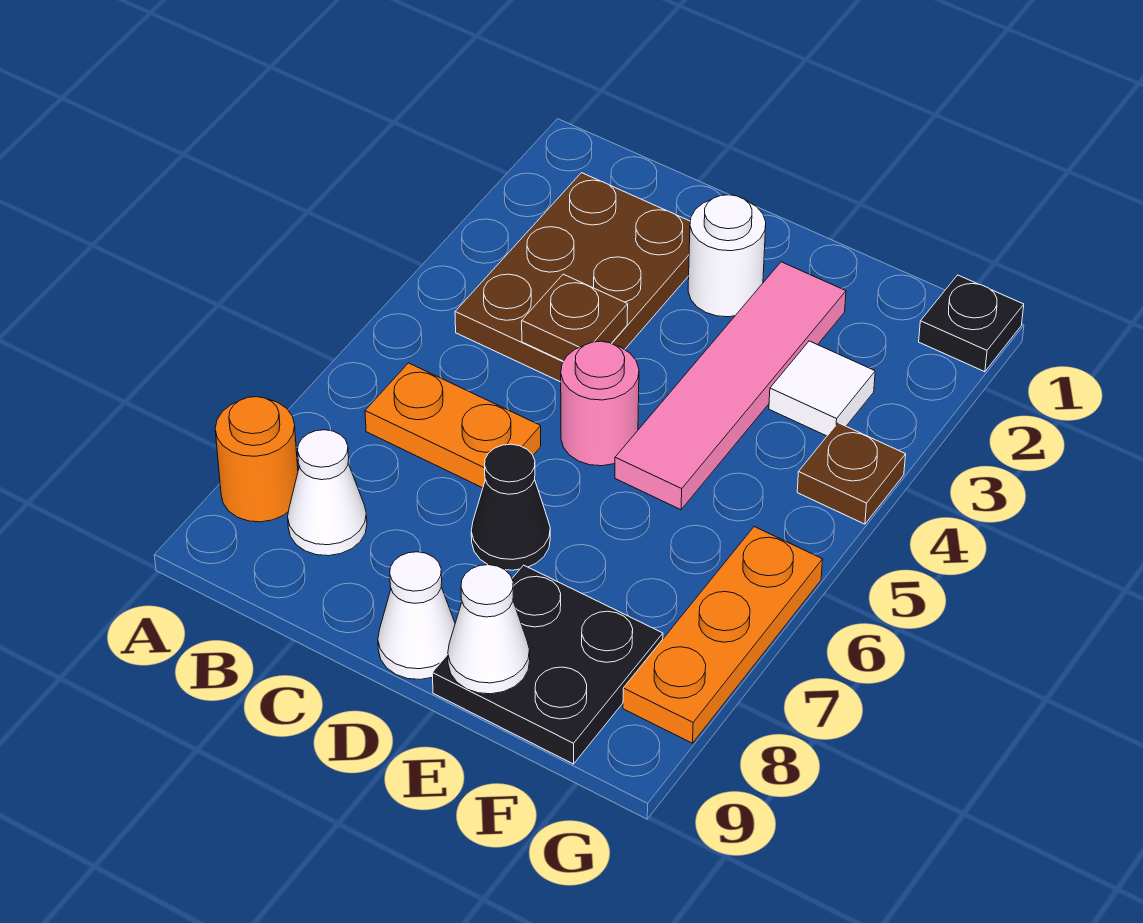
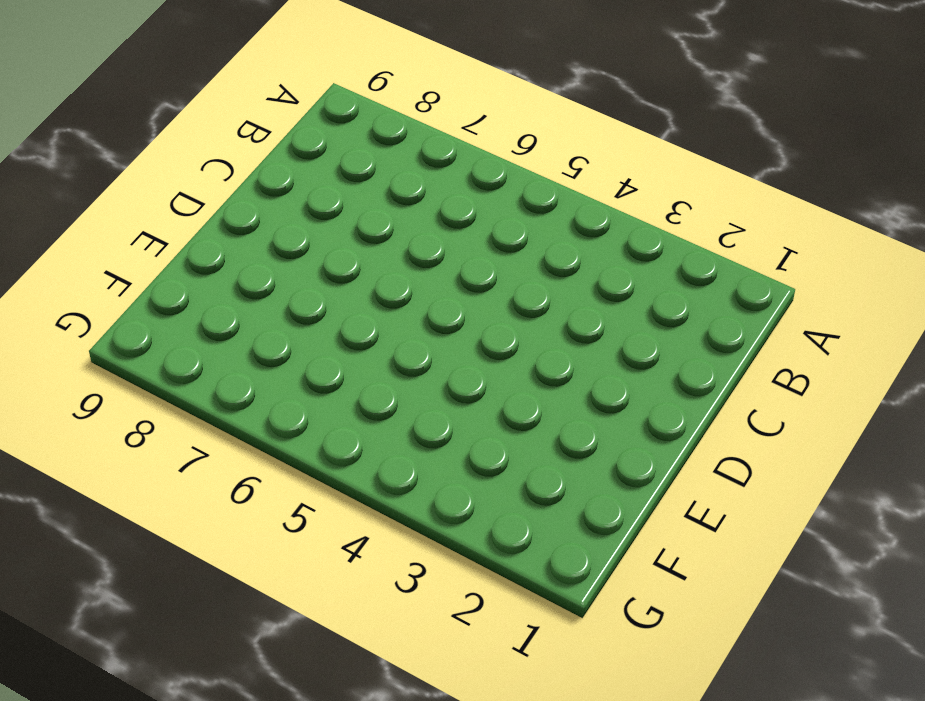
none -> orange round brick A8 level 1
none -> brown plate B2:C4 level 1
none -> orange plate B6:C6 level 1

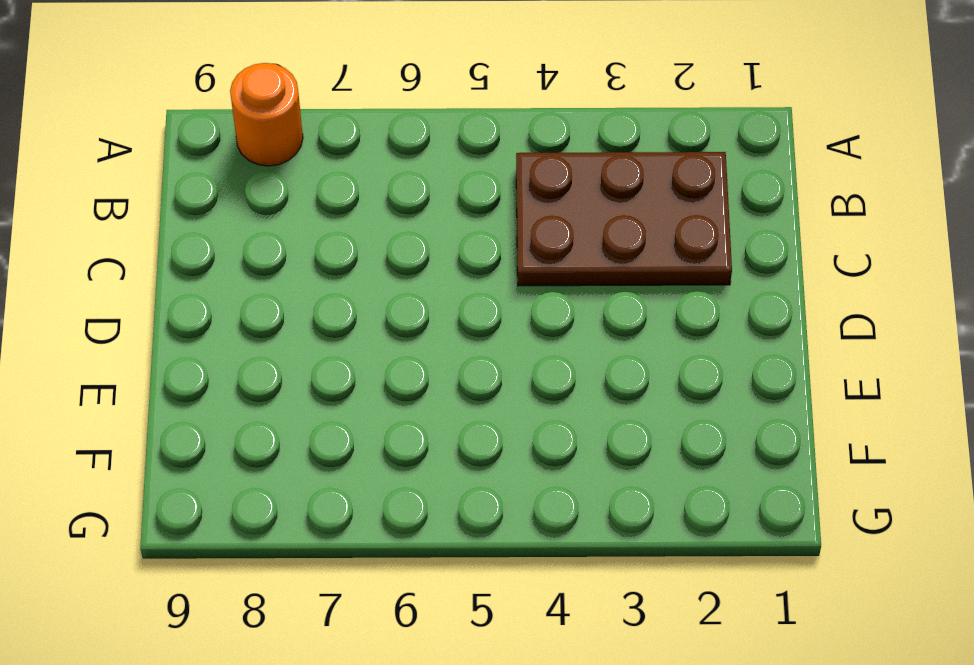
none -> orange plate B6:C6 level 1
none -> white cone B8 level 1
none -> white round brick D2 level 1

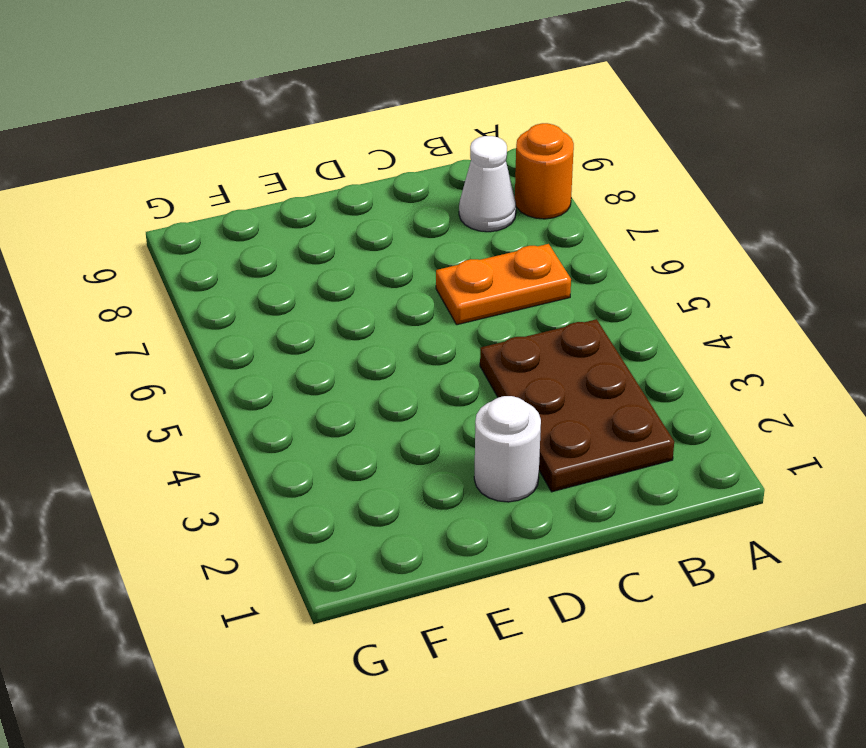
none -> pink round brick D5 level 1
none -> black cone D7 level 1
none -> white cone D9 level 1

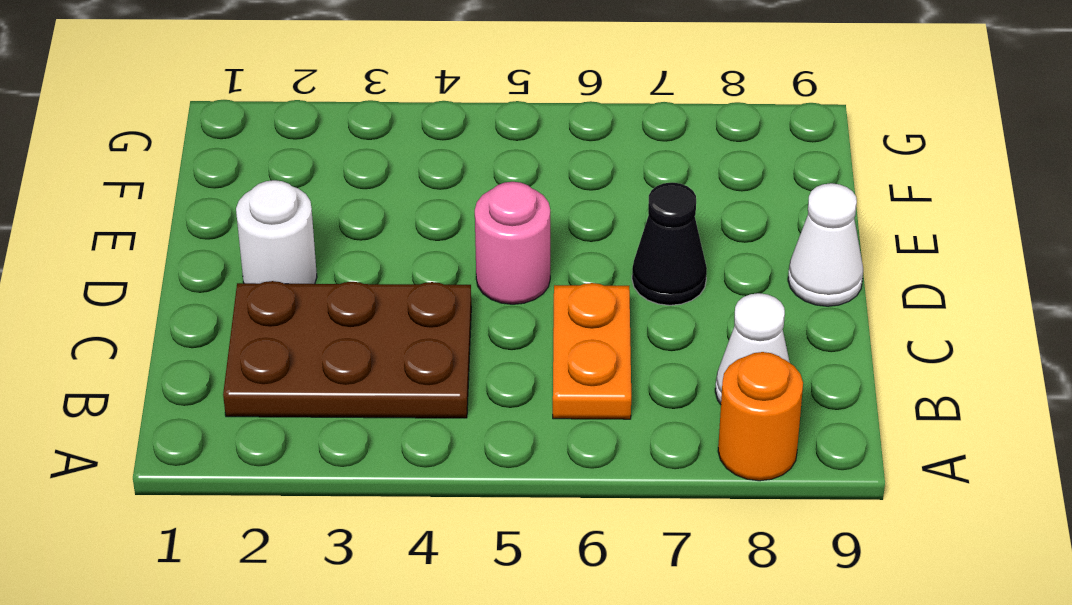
none -> pink tile E2:E5 level 1
none -> black plate E8:F9 level 1
none -> white tile F3 level 1

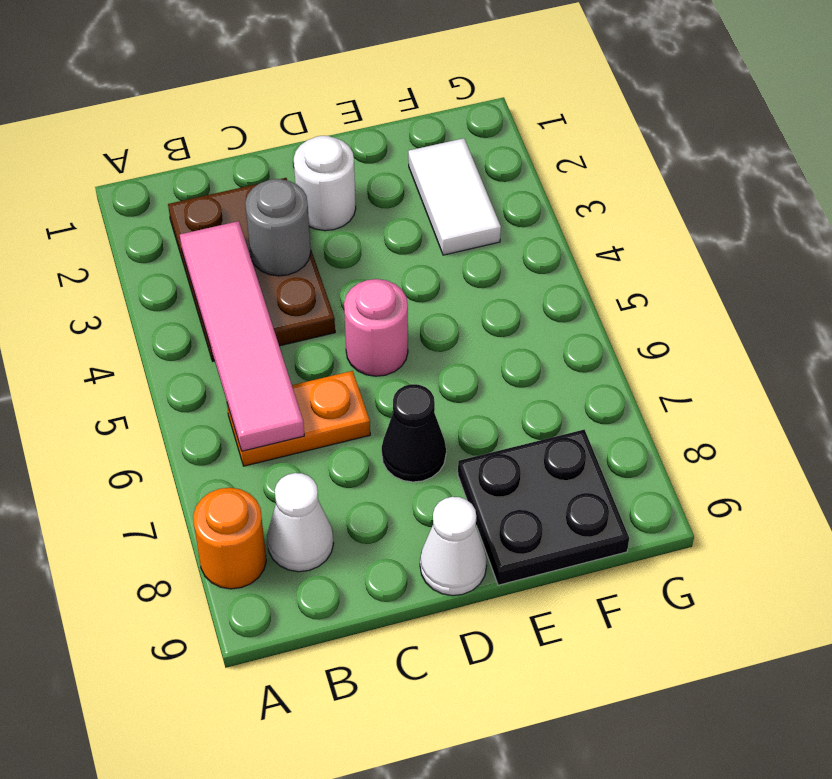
pink tile B3:B6 level 2 -> pink tile E2:E5 level 1
grey round brick C3 level 2 -> none
white tile F2:F3 level 1 -> white tile F3 level 1
none -> black plate G1 level 1
none -> brown plate G4 level 1
none -> orange plate G6:G8 level 1

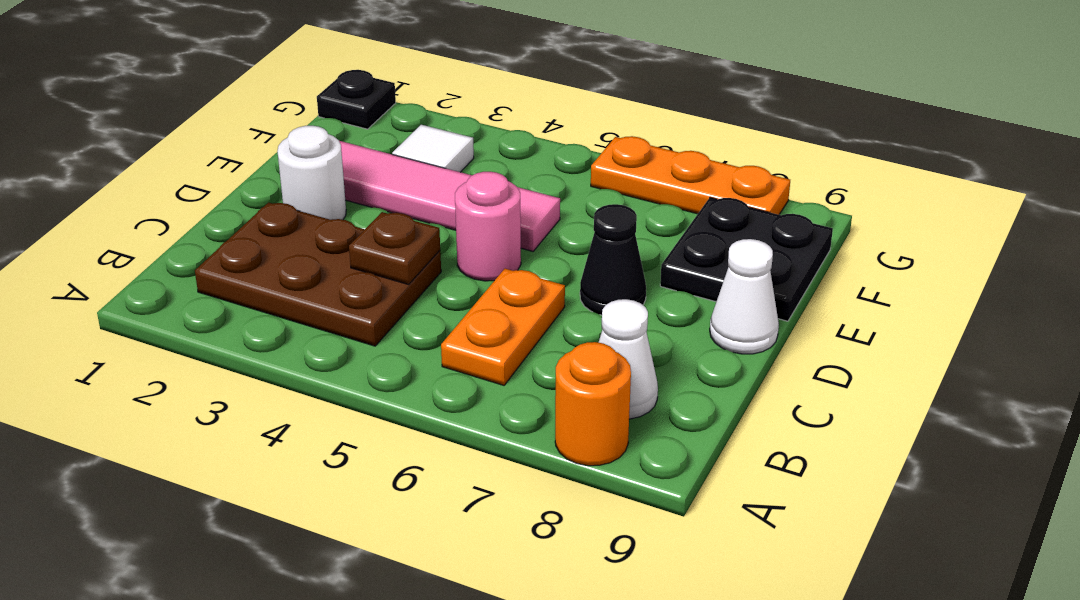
none -> brown plate G4 level 1
none -> white cone E9 level 2

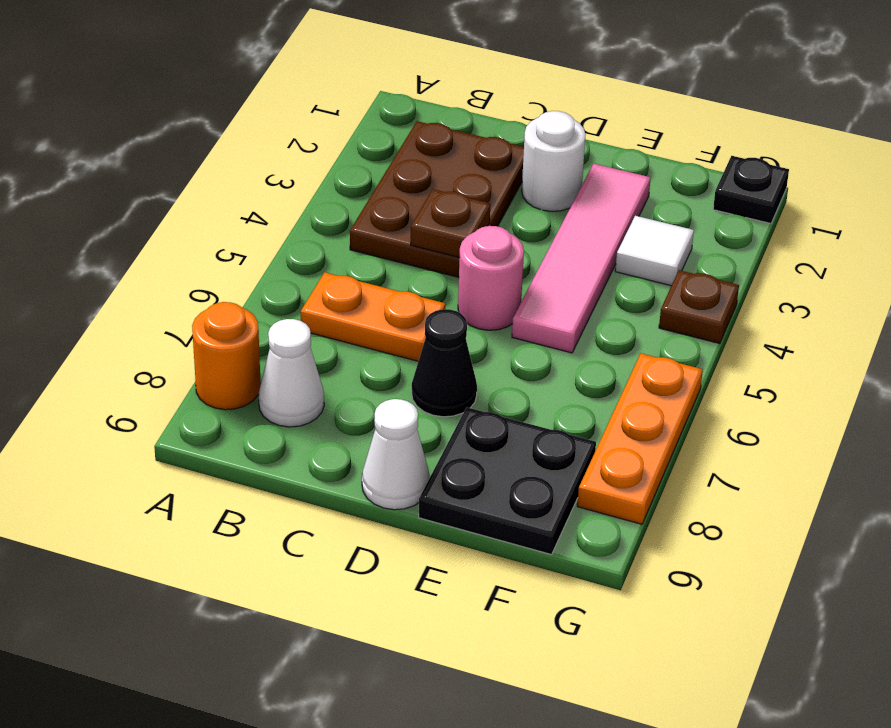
none -> white cone E9 level 2

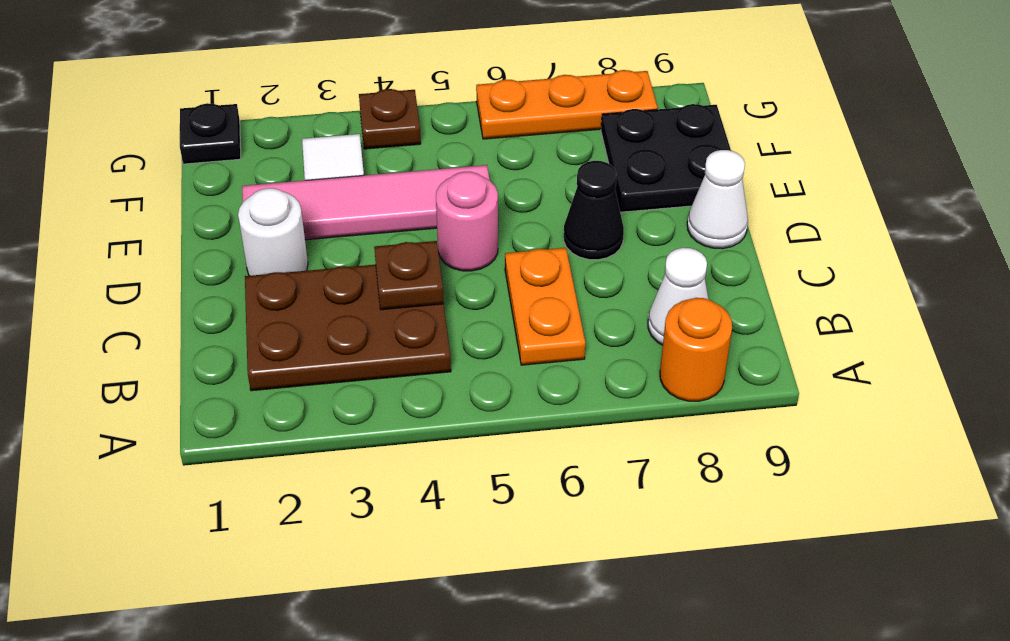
none -> white cone E9 level 2

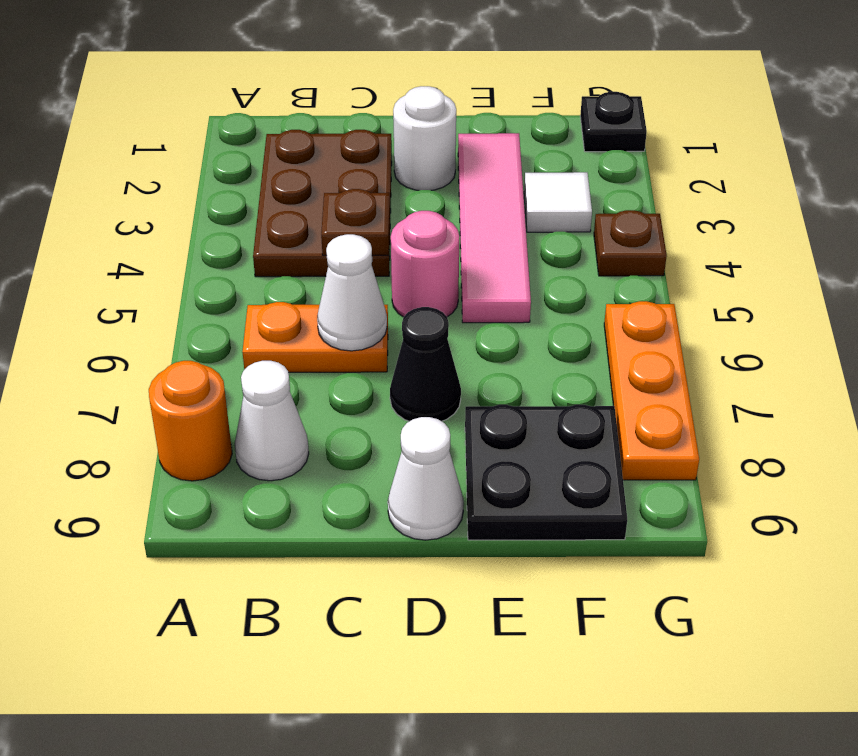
white cone C6 level 2 -> white cone E9 level 2

